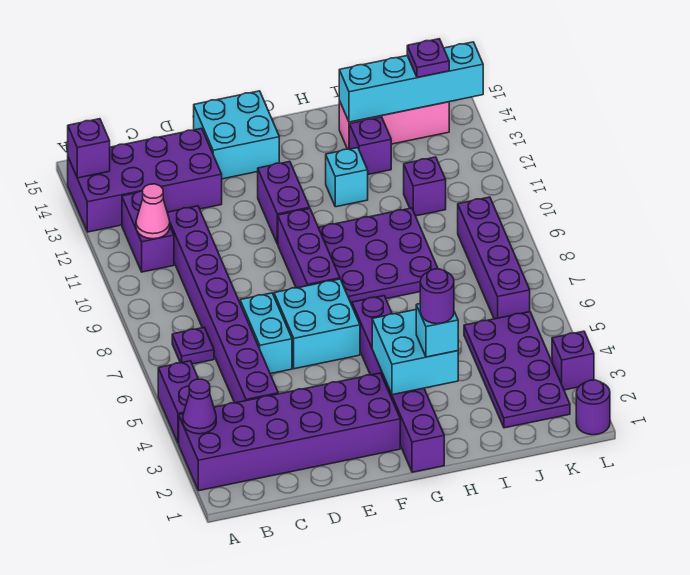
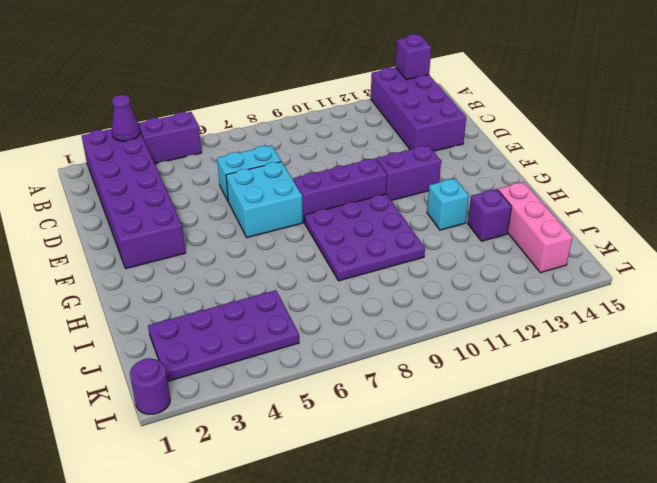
none -> purple plate B7 level 1
none -> purple brick B11:B12 level 1
none -> purple brick C4:C11 level 1

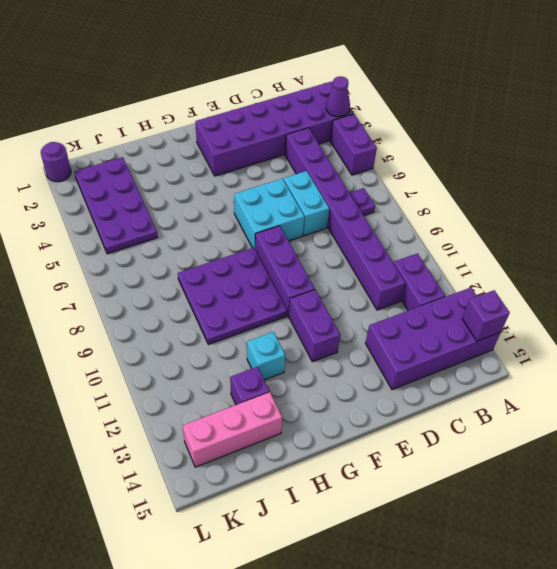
none -> cyan brick E14:F15 level 1
none -> purple brick G1:G6 level 1
none -> purple brick J11 level 1

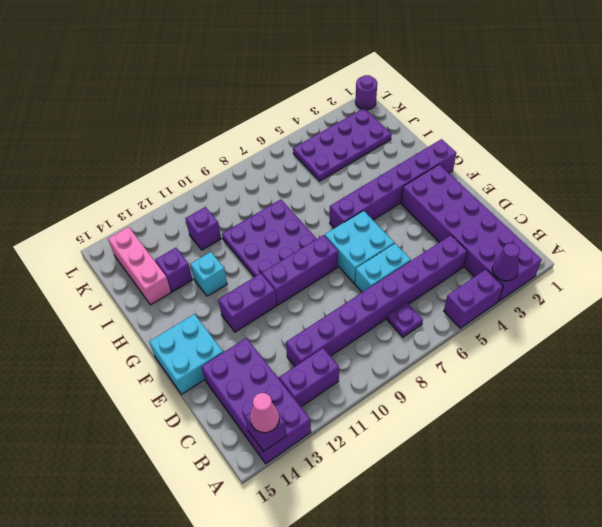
pink cone A14 level 3 -> pink cone B11 level 2
none -> purple brick K6:K9 level 1
none -> purple brick L3 level 1
none -> cyan brick G3:H4 level 2

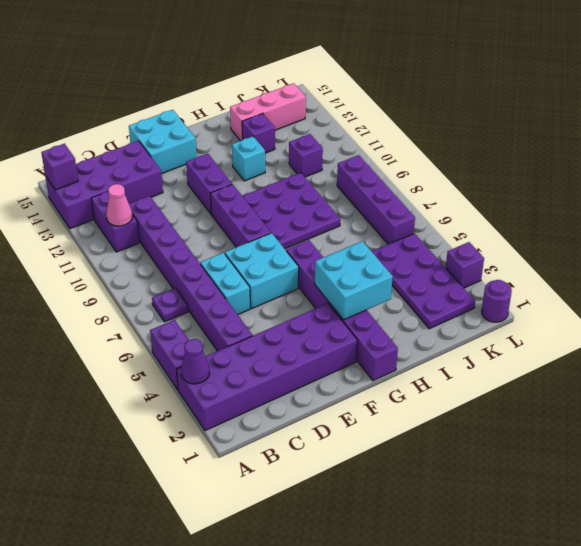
none -> cyan brick I14:L14 level 2
none -> cyan brick H3 level 3
none -> purple plate K14 level 3

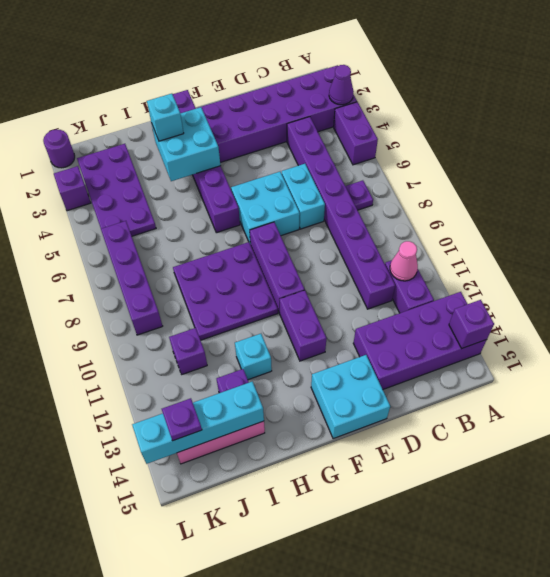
none -> purple round brick H3 level 4

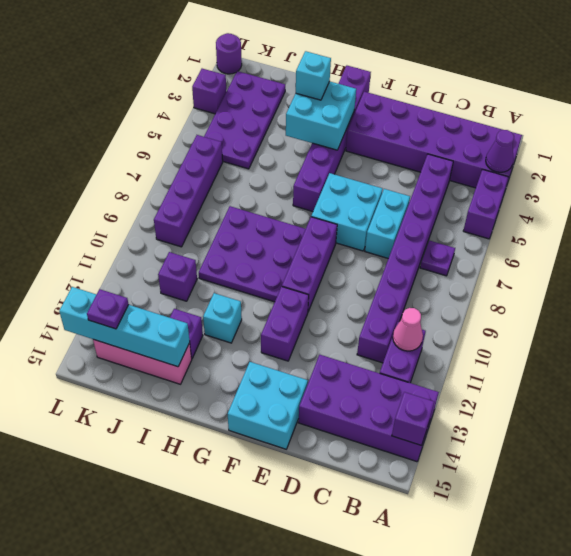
none -> purple round brick H3 level 4

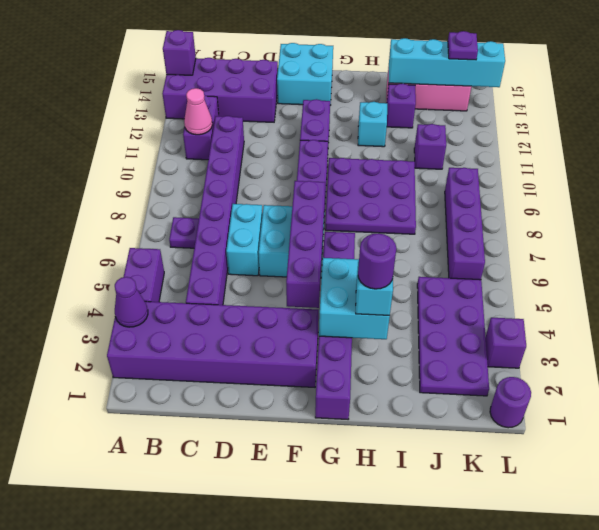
purple brick F4:F7 level 2 -> none

